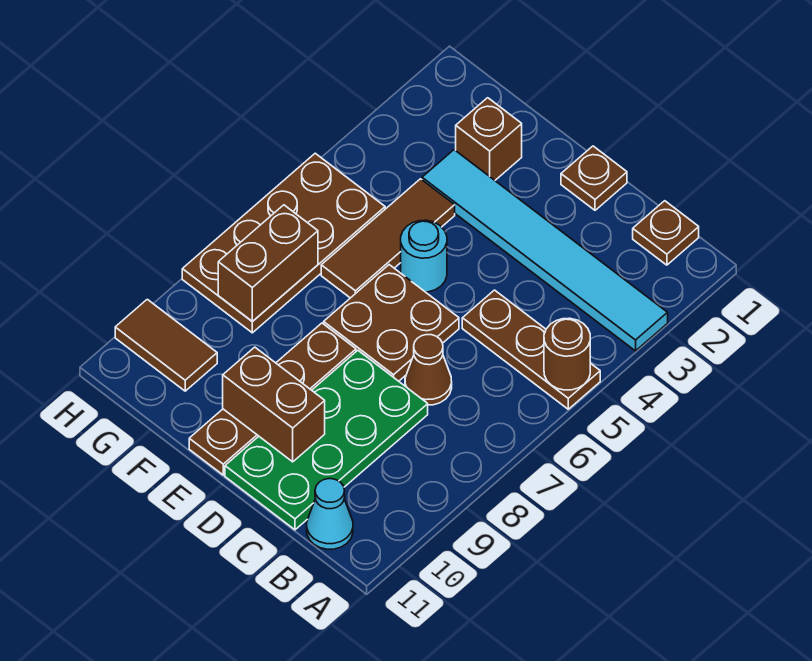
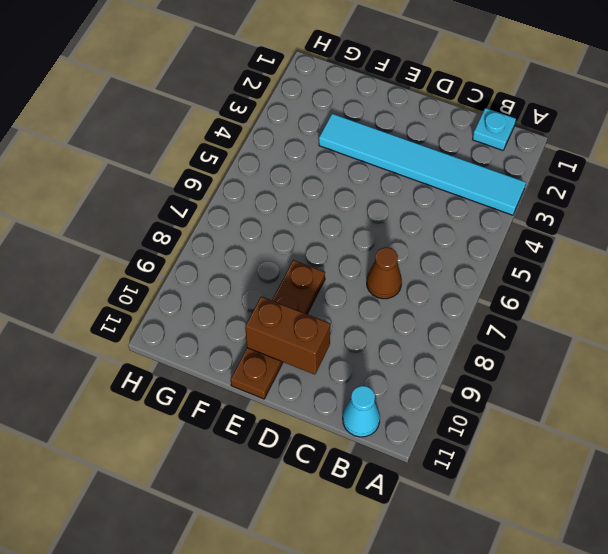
cyan plate B1 level 1 -> brown plate B1 level 1
none -> brown plate A5:C5 level 1
none -> green plate C8:D11 level 1
none -> brown plate D1 level 1

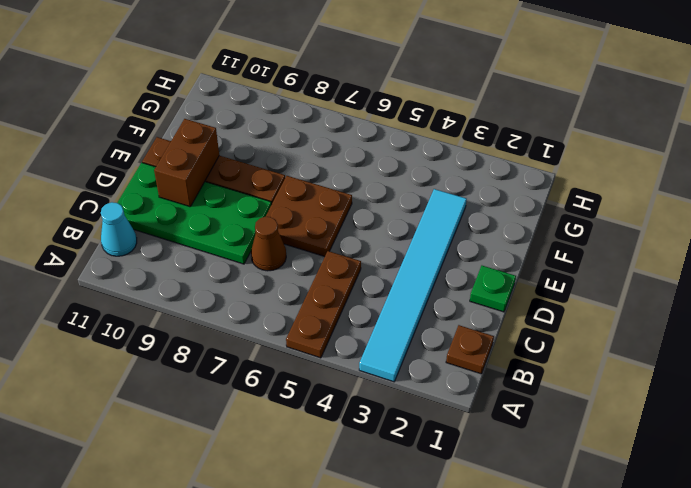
green plate D1 level 1 -> brown plate D1 level 1
none -> cyan round brick E5 level 1
none -> brown brick F2 level 1
none -> brown tile F4:F6 level 1

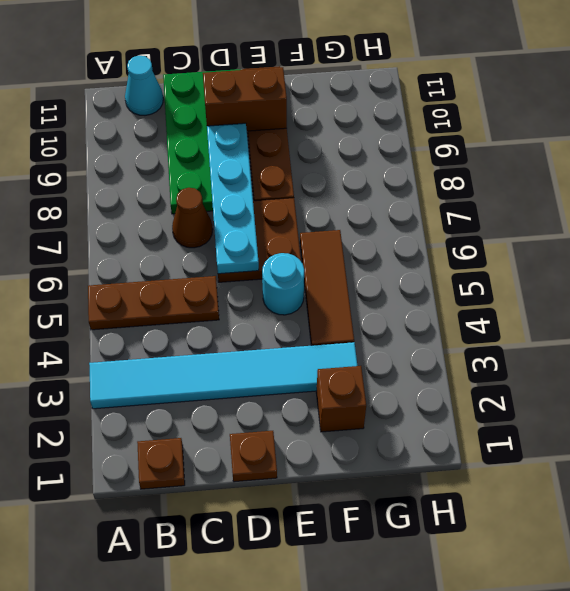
cyan plate D6:D9 level 2 -> none
none -> brown plate G5:H8 level 1
none -> brown tile G10:H10 level 1
none -> brown round brick A5 level 2

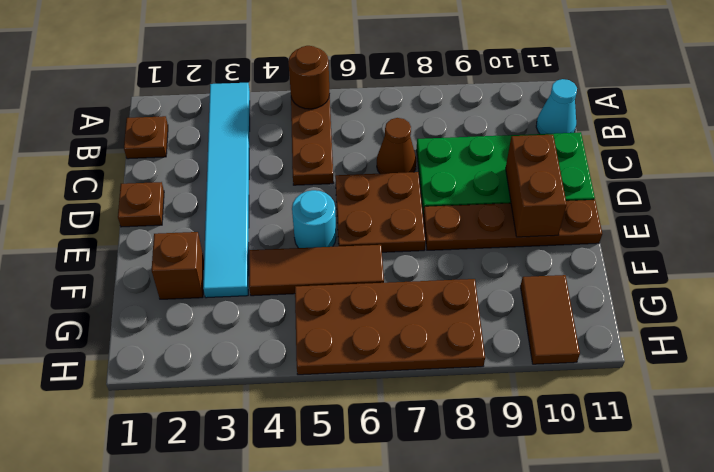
none -> brown brick G7:G8 level 2

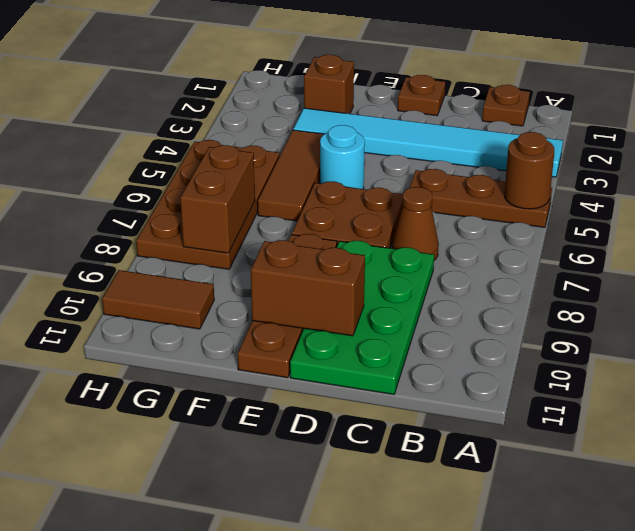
none -> cyan cone B11 level 1

